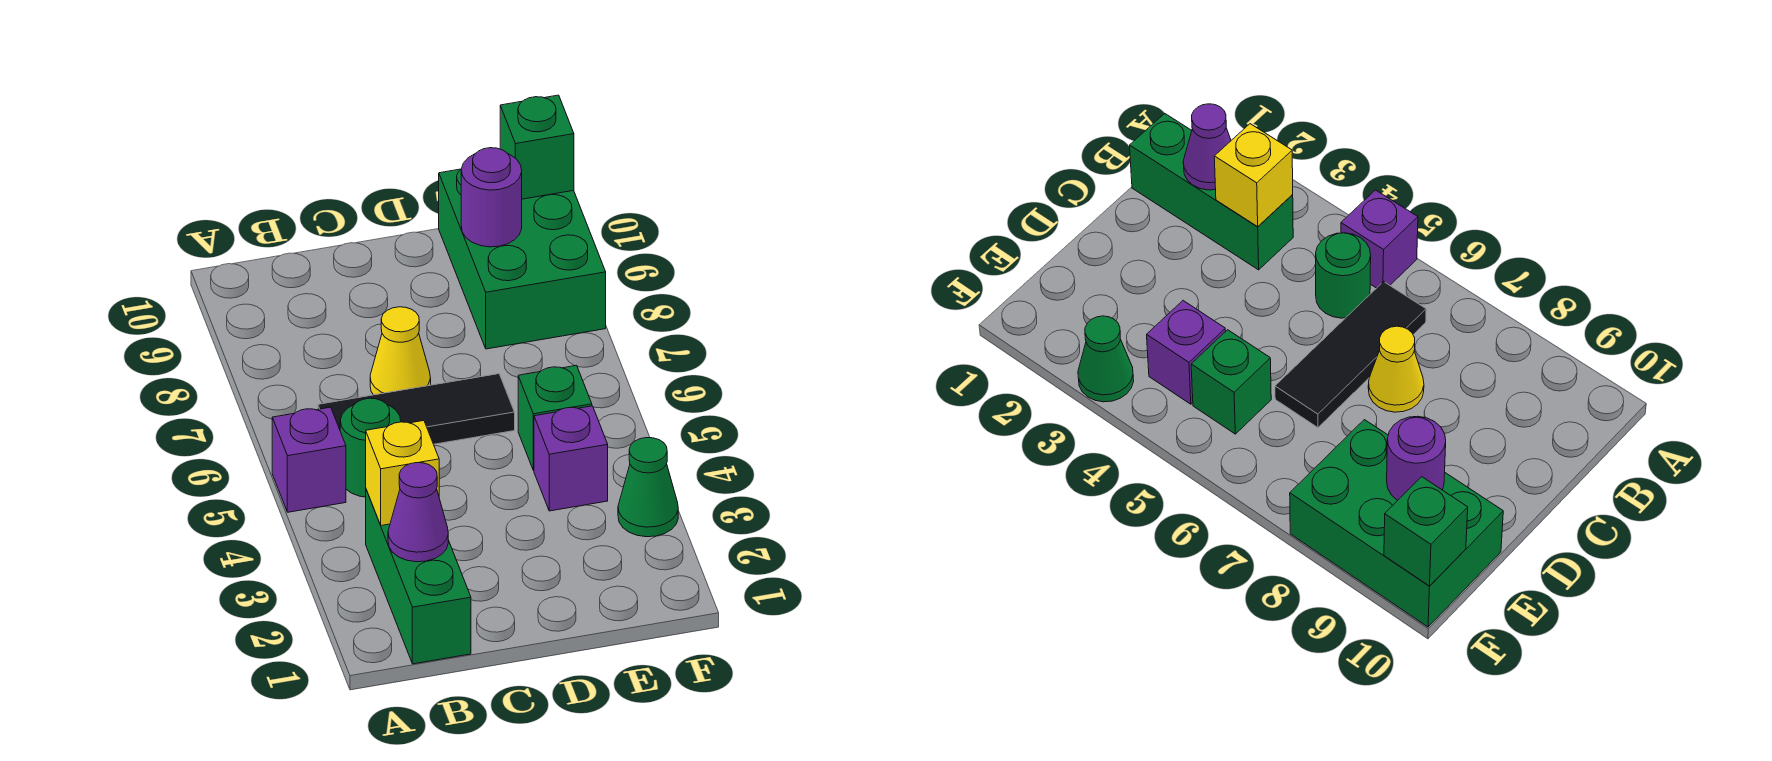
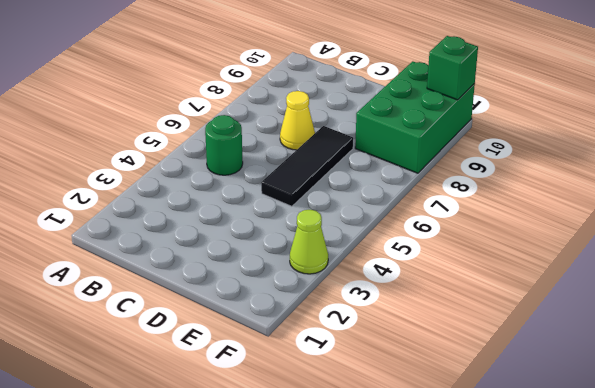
black tile D5:D7 level 1 -> black tile B6:D6 level 1
lime cone F3 level 1 -> green cone F3 level 1
none -> purple brick A5 level 1
none -> green brick B1:B3 level 1
none -> purple brick E4 level 1

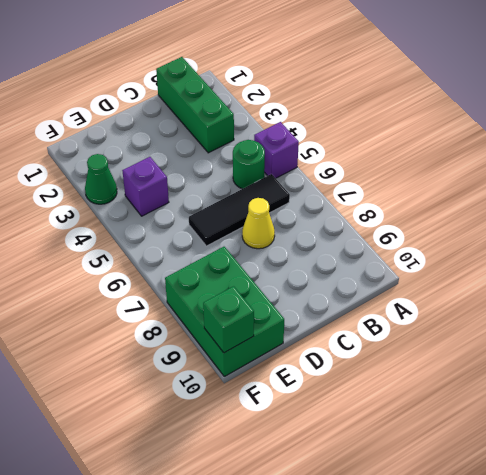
none -> green brick E5 level 1
none -> purple cone B2 level 2
none -> yellow brick B3 level 2

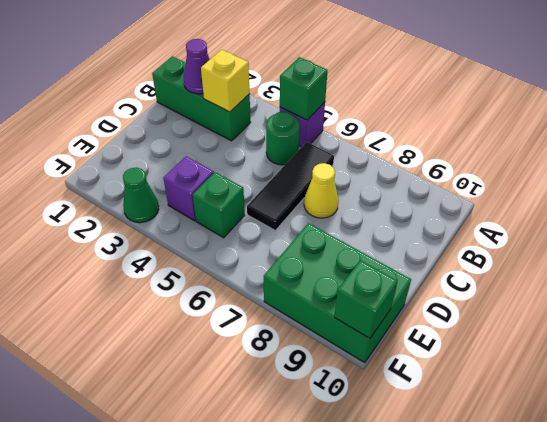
green brick A5 level 2 -> none
none -> purple round brick E9 level 2

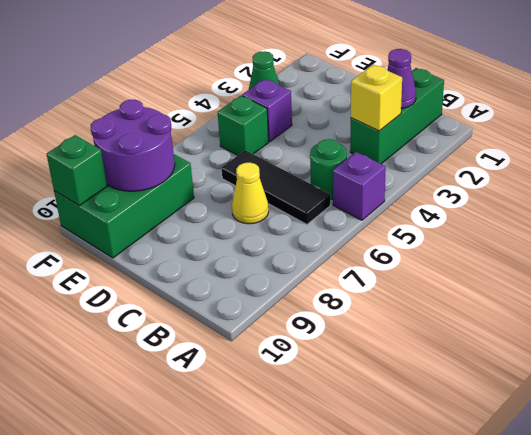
purple round brick E8:F9 level 2 -> purple round brick E9 level 2

